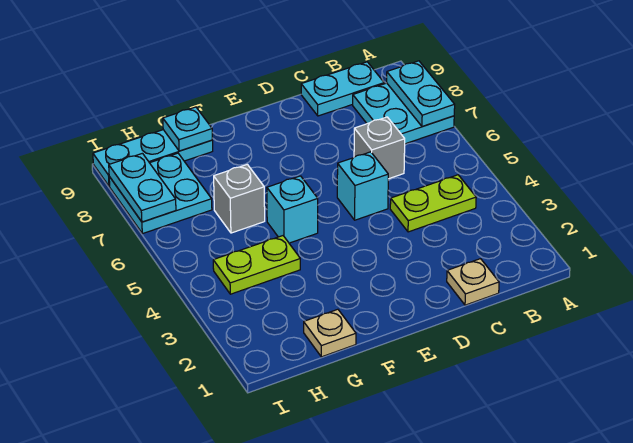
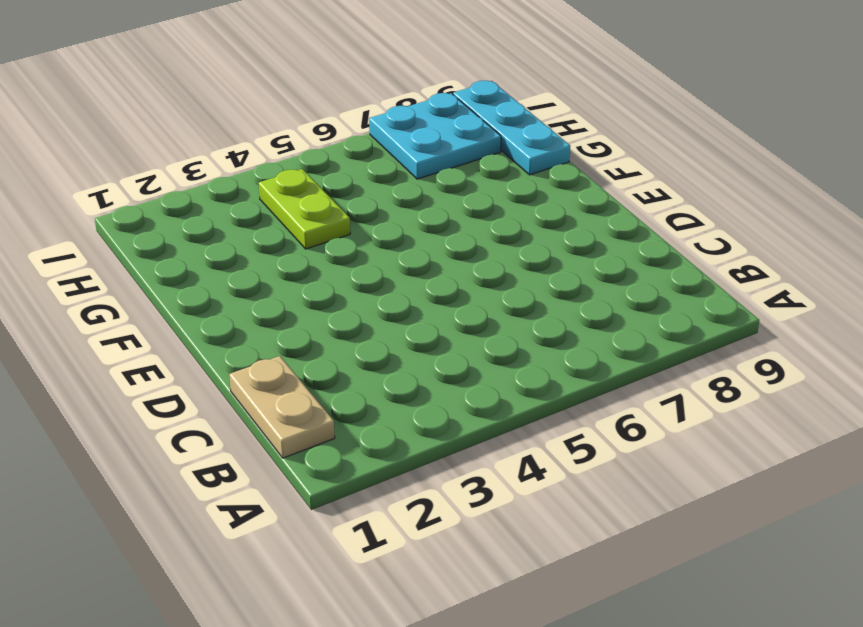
tan plate B1:C1 level 1 -> tan plate C1 level 1
none -> cyan plate A7:B8 level 1
none -> lime plate B4:C4 level 1
none -> cyan plate B9:C9 level 1

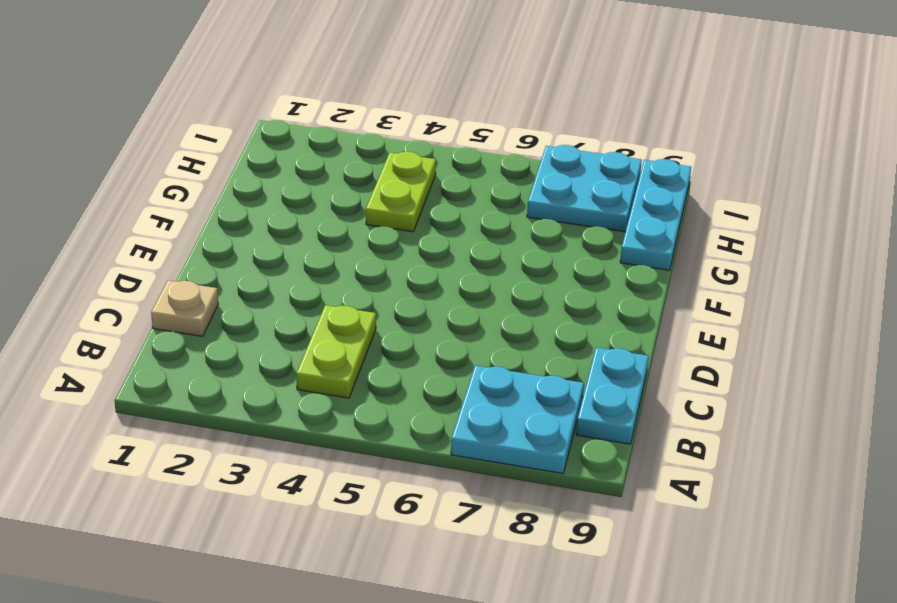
none -> grey brick C6 level 1
none -> cyan brick D5 level 1
none -> cyan brick F5 level 1

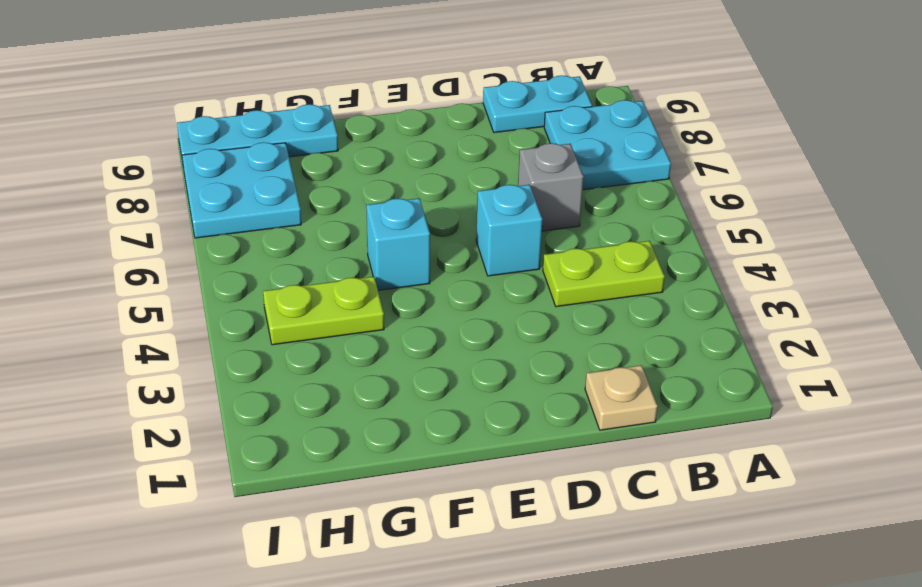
none -> tan plate G1 level 1
none -> grey brick G6 level 1
none -> cyan plate A7:A8 level 2

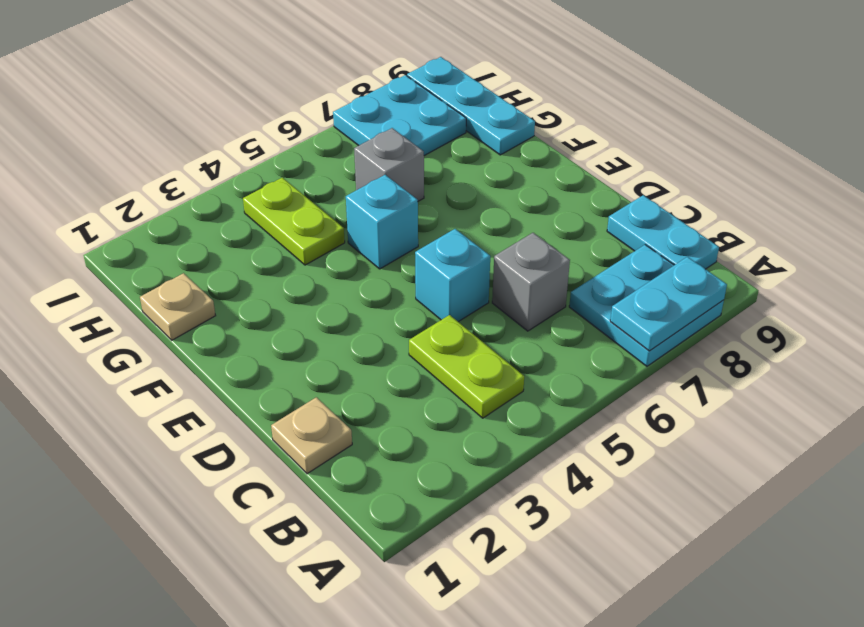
none -> cyan plate G9 level 2
none -> cyan plate I7:I8 level 2

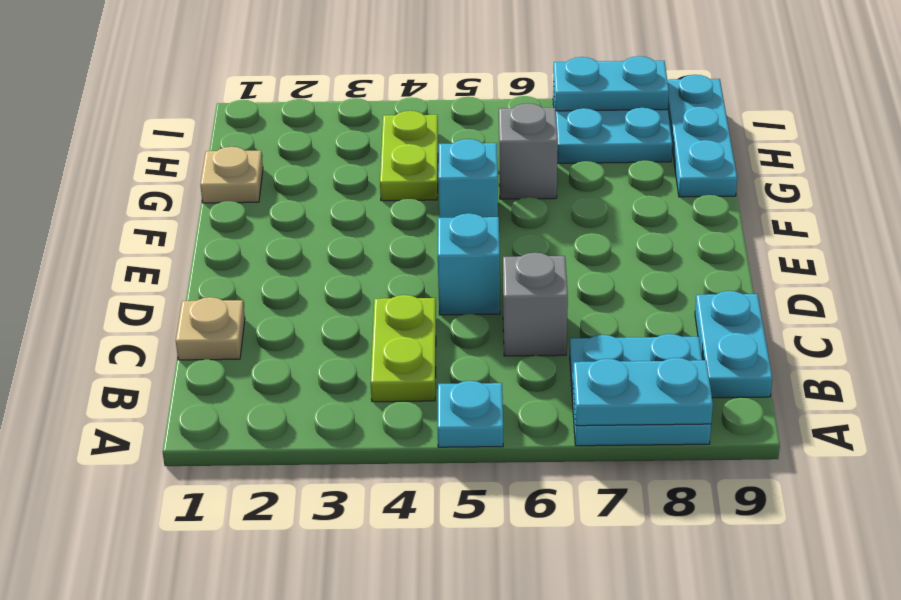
cyan plate A5 level 1 -> cyan plate G9 level 2

